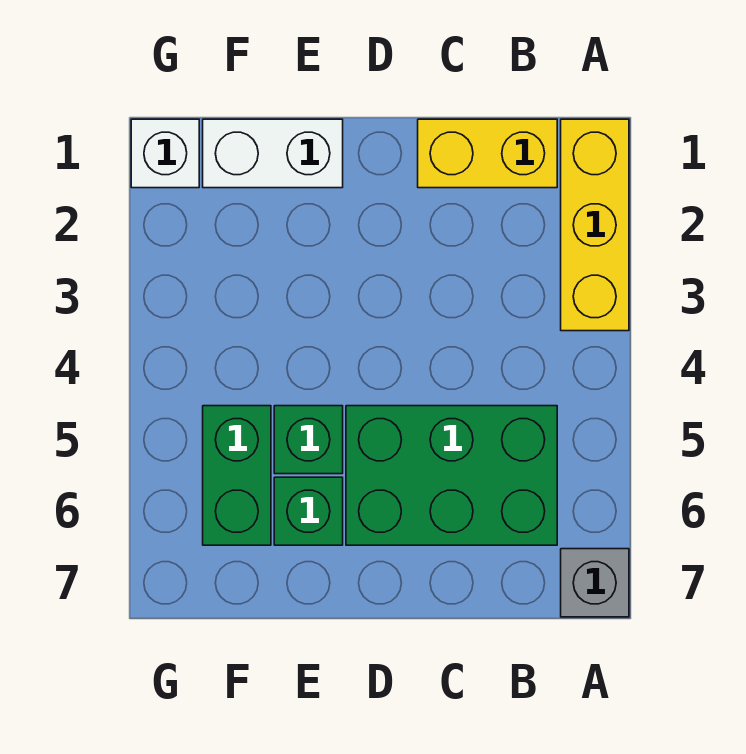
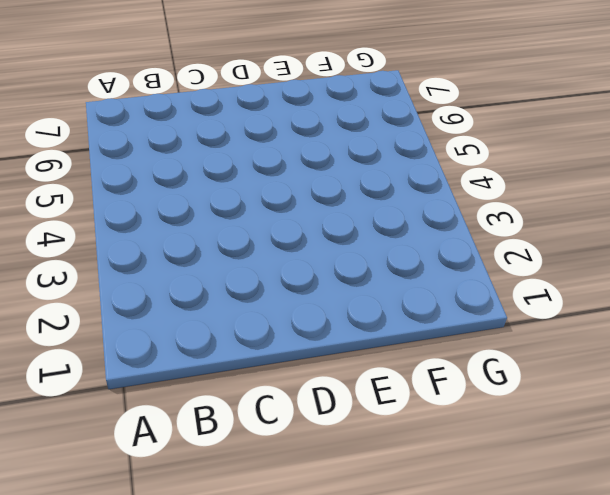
none -> yellow brick A1:A3 level 1
none -> grey brick A7 level 1

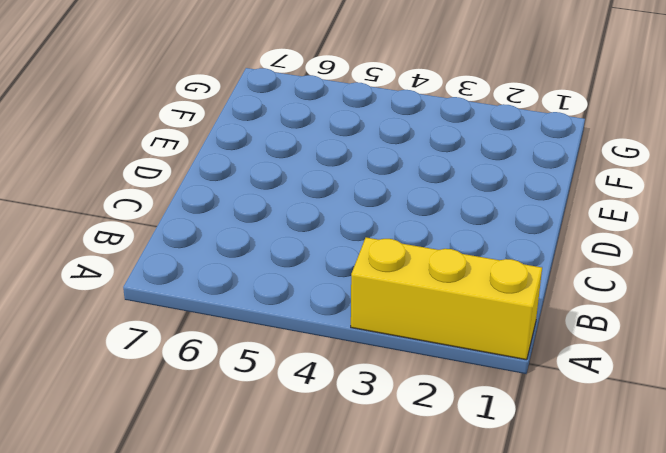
none -> grey brick A7 level 1
none -> yellow brick B1:C1 level 1

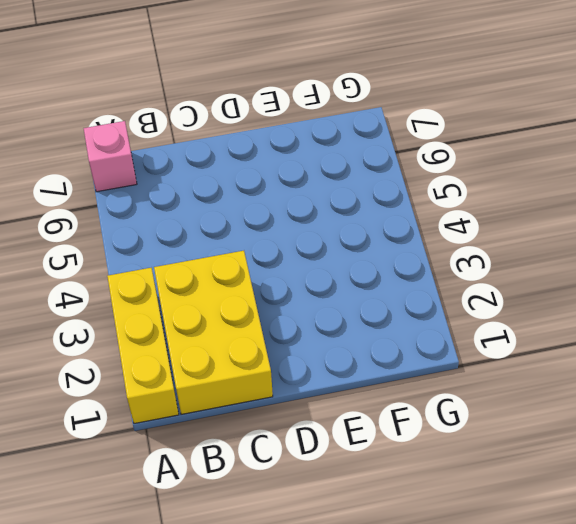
pink brick A7 level 1 -> grey brick A7 level 1
yellow brick B1:C3 level 1 -> yellow brick B1:C1 level 1
none -> green brick B5:D6 level 1
none -> white brick E1:F1 level 1

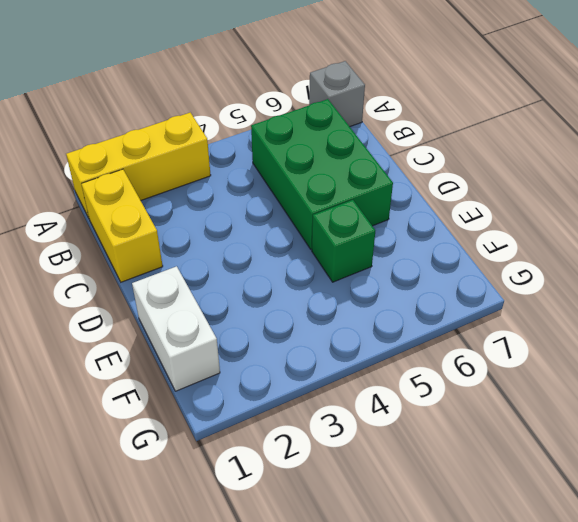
none -> green brick E6 level 1
none -> green brick F5:F6 level 1

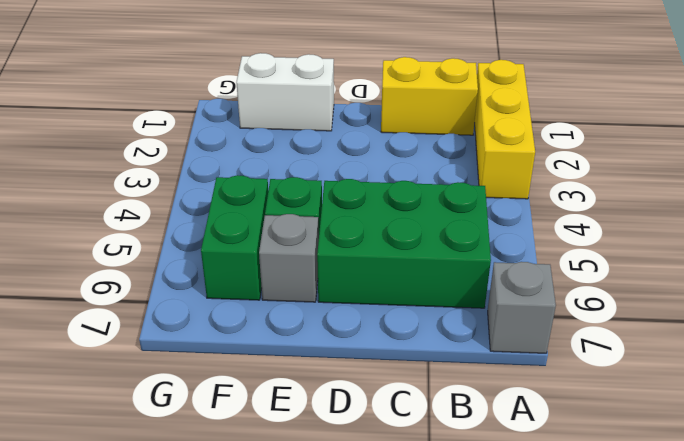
grey brick E6 level 1 -> green brick E6 level 1
none -> white brick G1 level 1

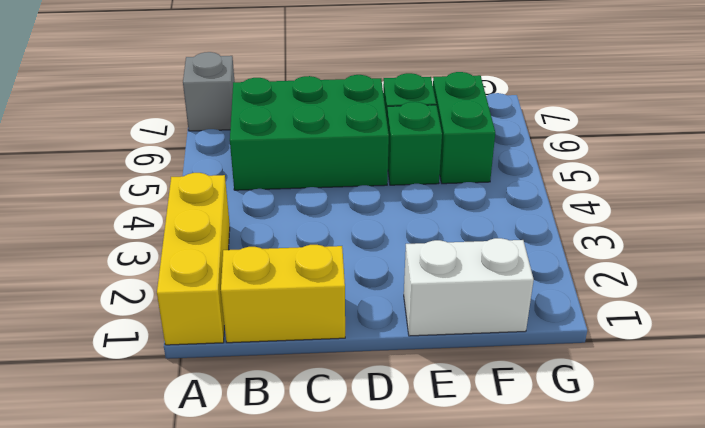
none -> white brick G1 level 1

